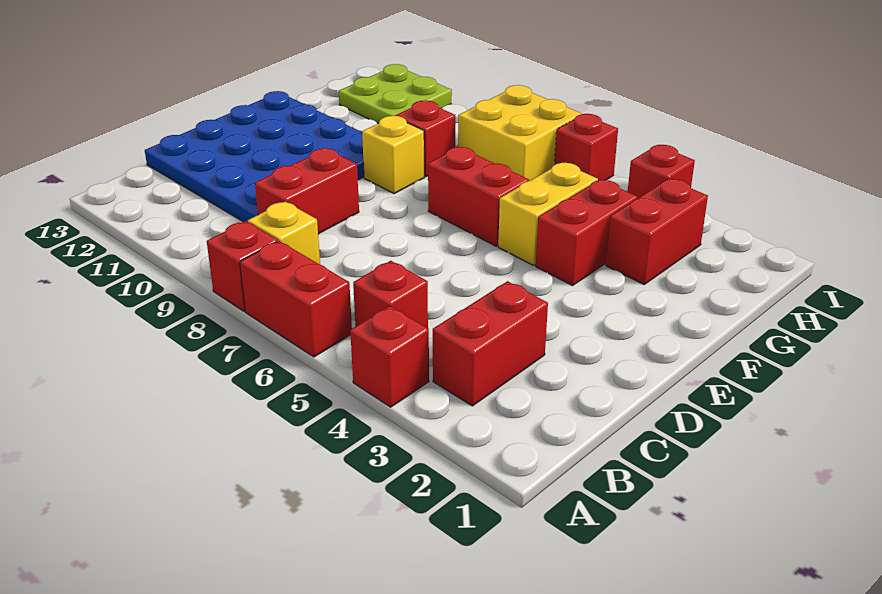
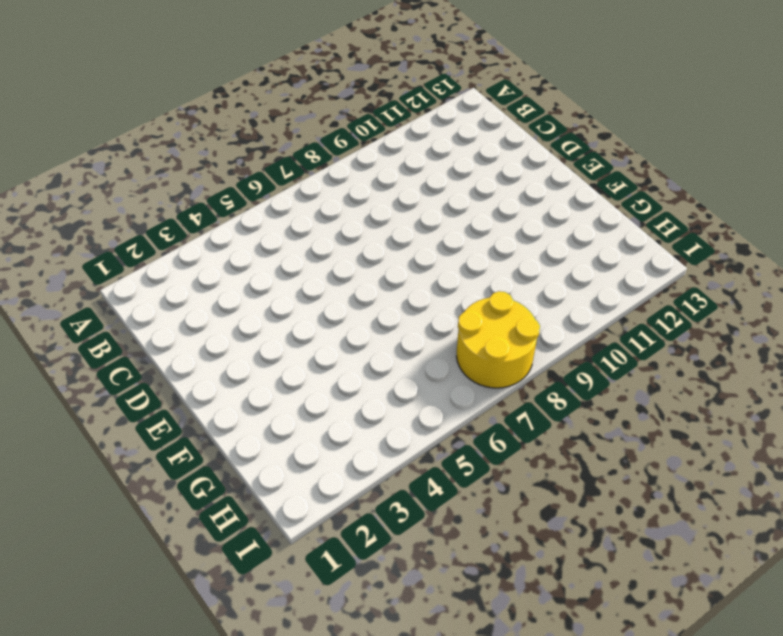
yellow round brick H7:I8 level 1 -> yellow brick H7:I8 level 1
none -> red brick A4 level 1
none -> red brick A6:A7 level 1
none -> red brick A8 level 1

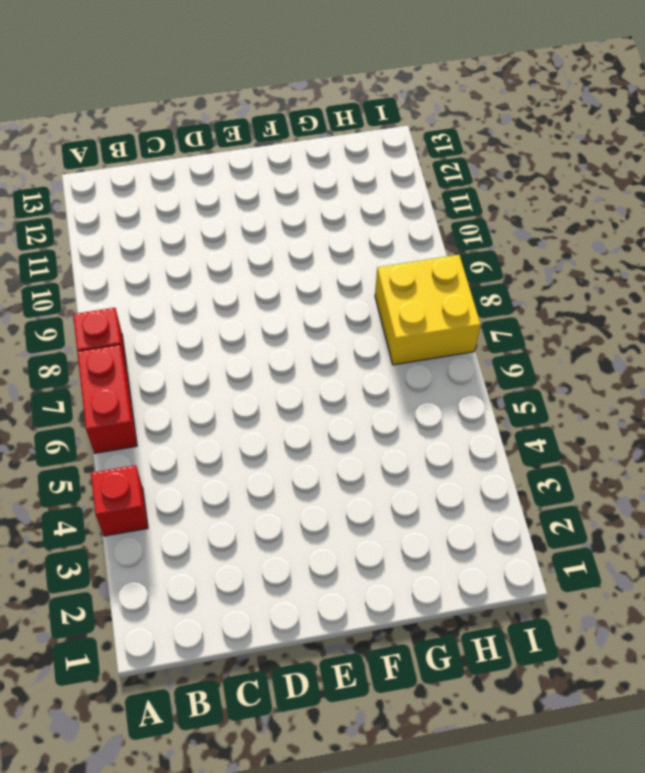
none -> red brick B3:C3 level 1
none -> red brick B5 level 1
none -> yellow brick B8 level 1

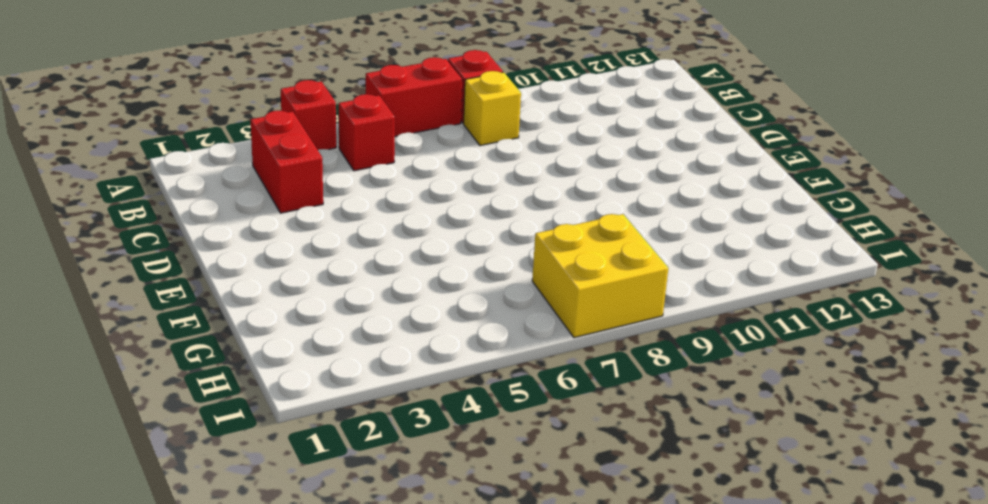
none -> red brick C9:D9 level 1
none -> blue plate C10:F13 level 1
none -> red brick F4:G4 level 1

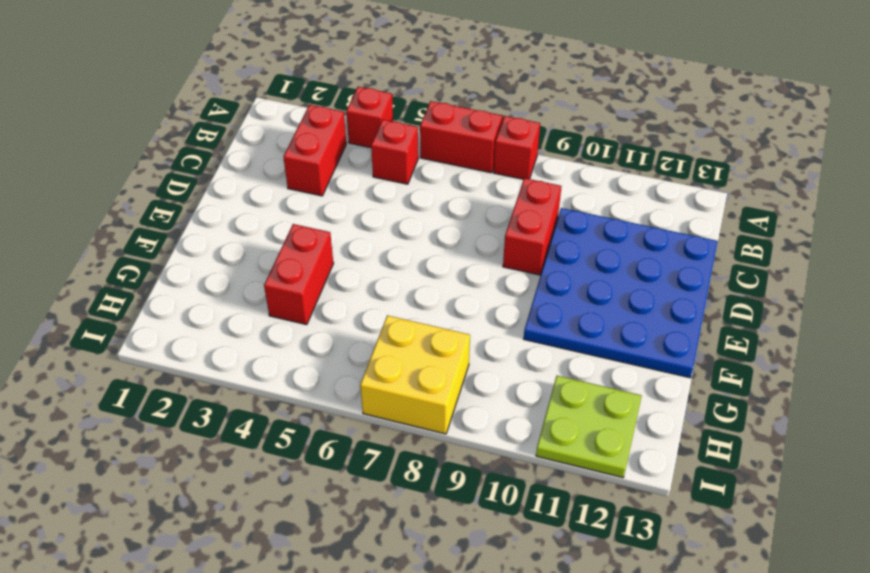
none -> yellow brick B8 level 1
none -> yellow brick F5:G5 level 1
none -> red brick F6:F7 level 1

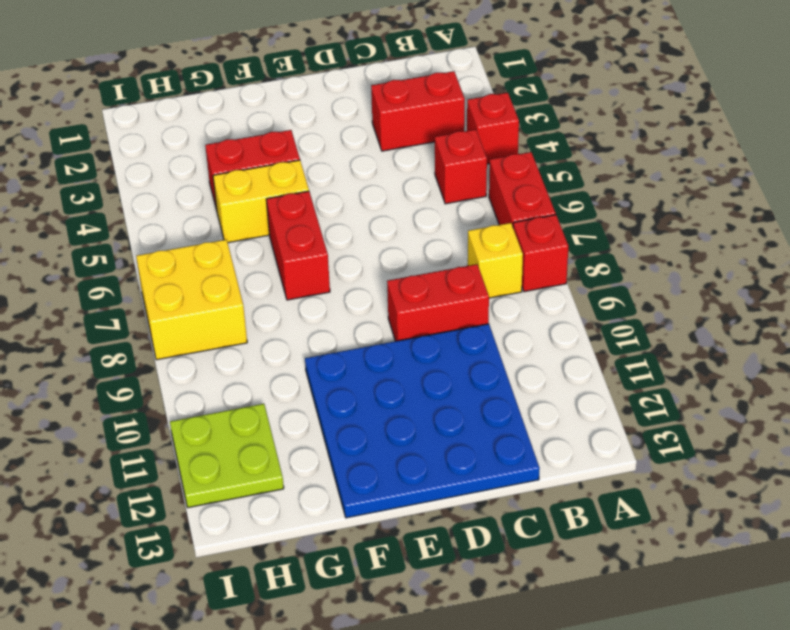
none -> yellow brick F9 level 1
none -> red brick G3:H3 level 1
none -> red brick G9 level 1

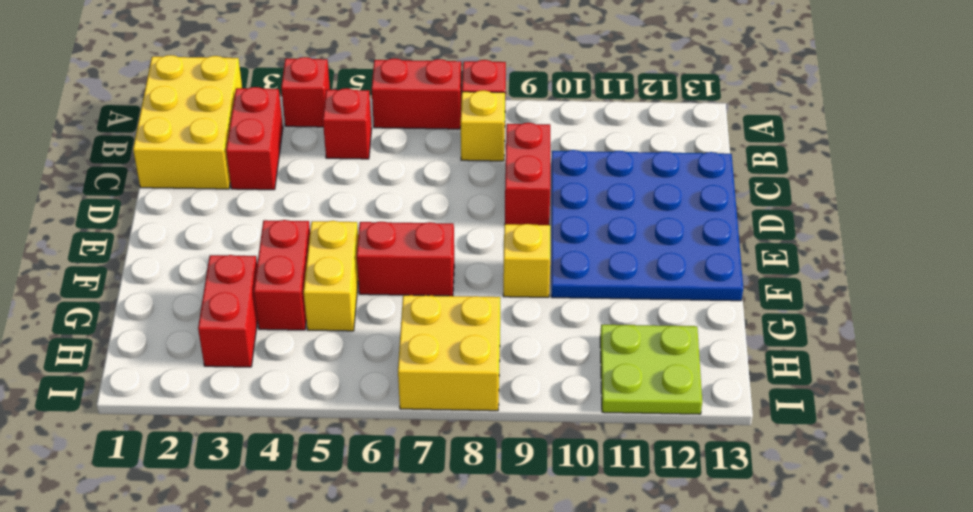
yellow brick A1:C2 level 1 -> none
none -> red brick G9 level 1
none -> red brick I4 level 1
none -> red brick I6 level 1

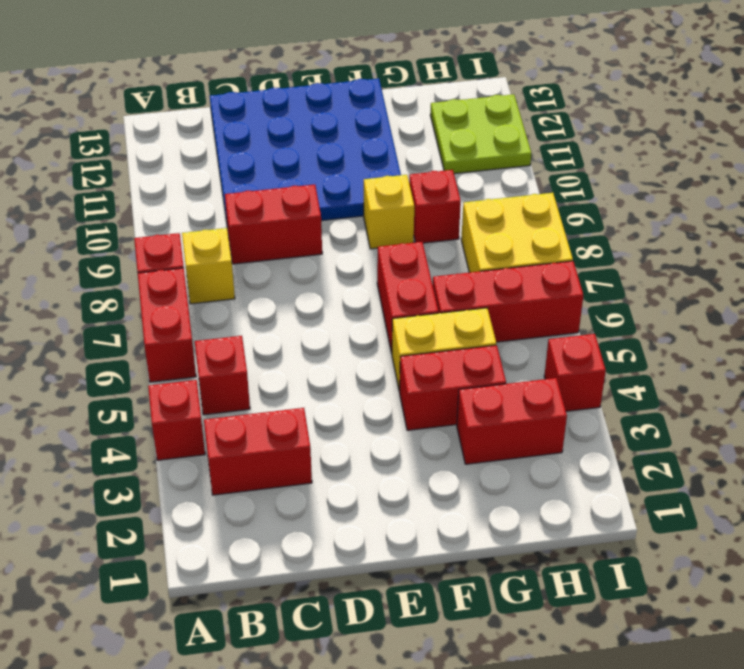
red brick G6:I6 level 1 -> red brick I6 level 1

